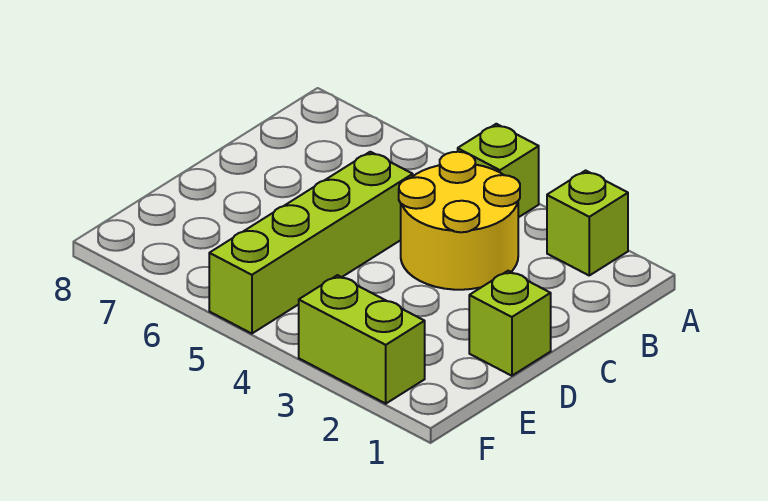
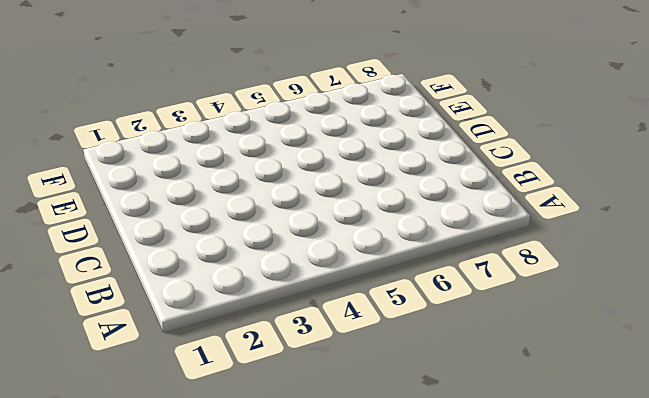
none -> lime brick A2 level 1
none -> lime brick A4 level 1

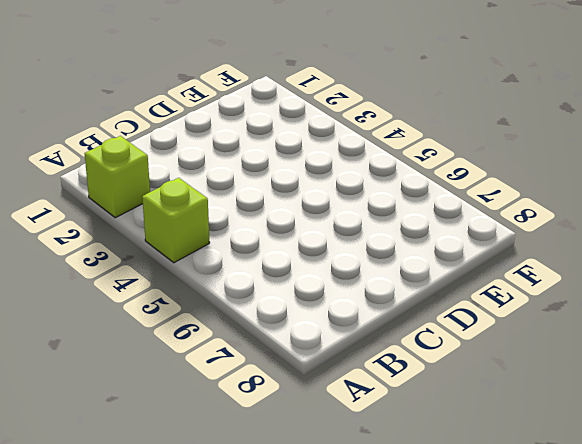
none -> yellow round brick B3:C4 level 1
none -> lime brick C5:F5 level 1

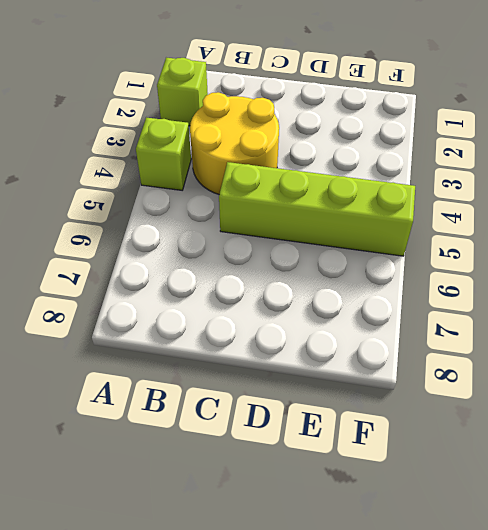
none -> lime brick D1 level 1
none -> lime brick F2:F3 level 1

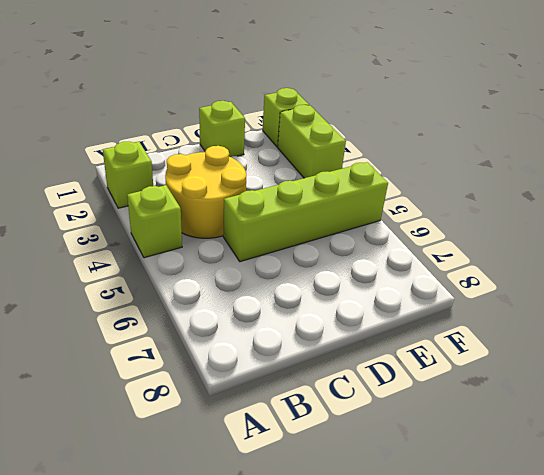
lime brick F1 level 1 -> none

